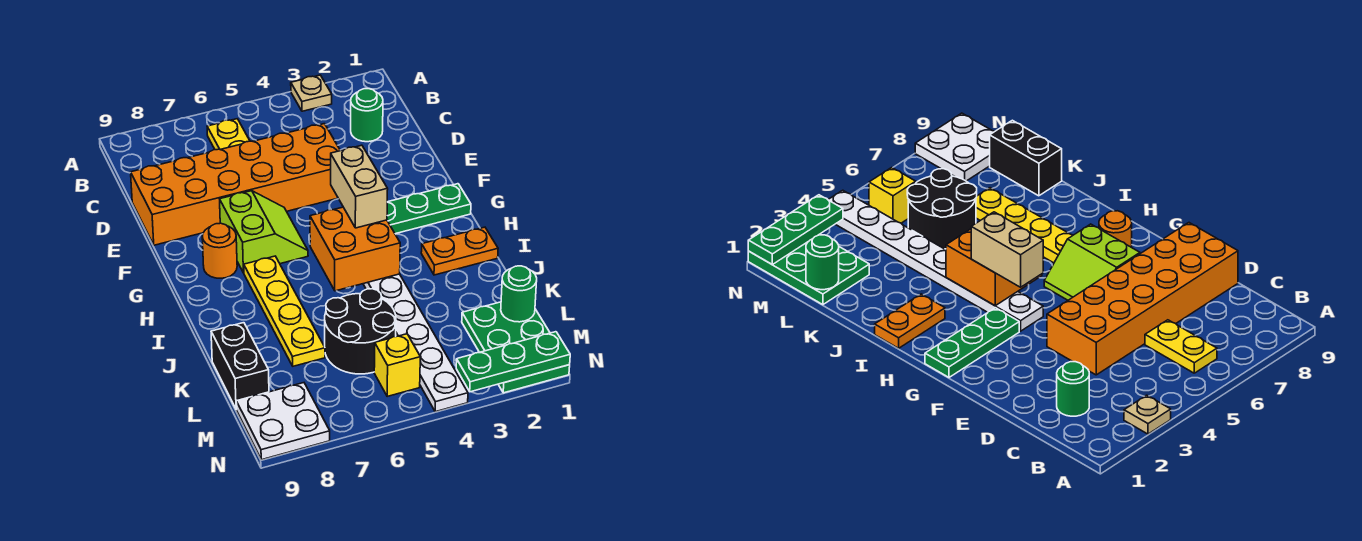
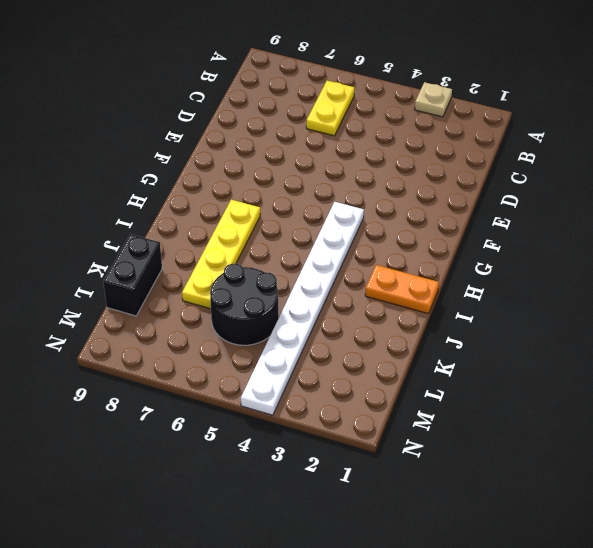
none -> green round brick C2 level 1
none -> orange brick D4:E9 level 1
none -> lime slope F6:G7 level 1 top 7

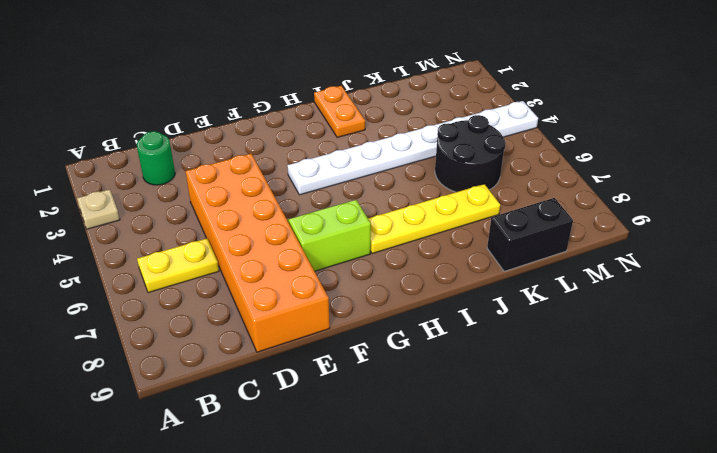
none -> green plate G1:G3 level 1
none -> orange round brick G8 level 1
none -> green plate L1:N2 level 1

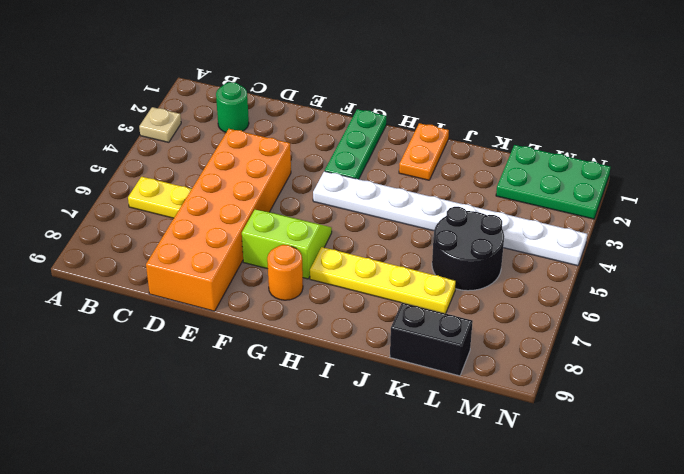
none -> yellow brick M5 level 1
none -> white plate M8:N9 level 1
none -> orange brick H4:I5 level 2

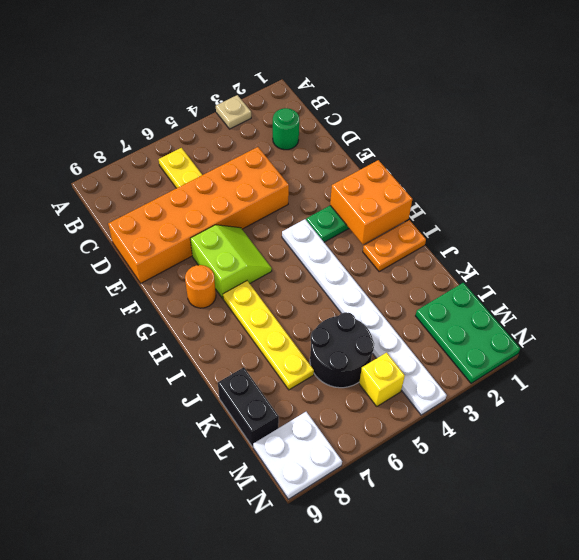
orange brick G1:H2 level 2 -> orange brick H4:I5 level 2
none -> green round brick L1 level 2
none -> green plate N1:N3 level 2
none -> tan brick G4:H4 level 3

